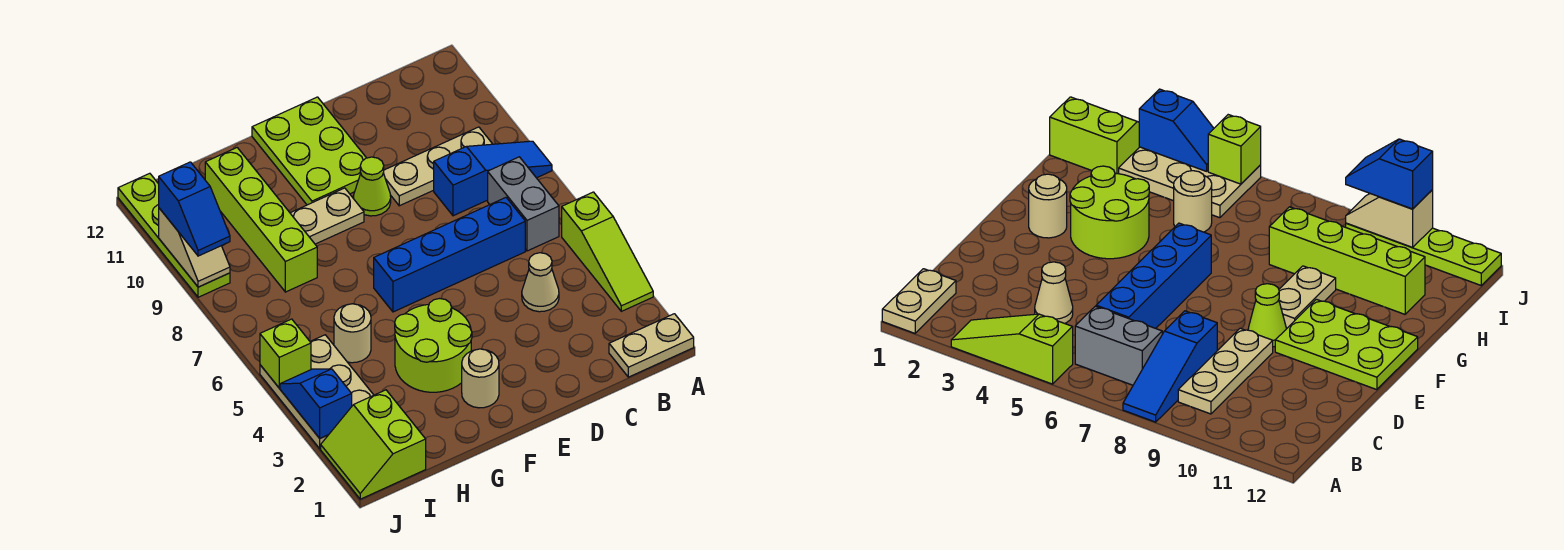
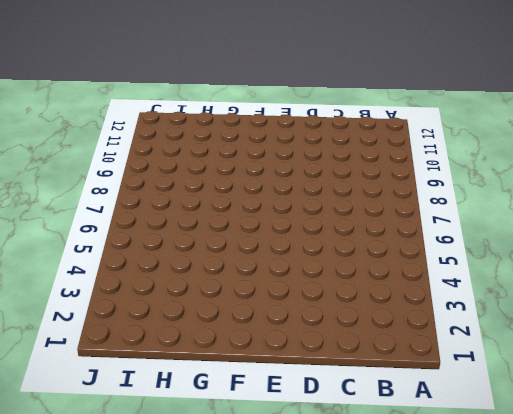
none -> tan plate A1:B1 level 1
none -> lime slope A3:A5 level 1 top 5
none -> blue slope A8:C8 level 1 top C

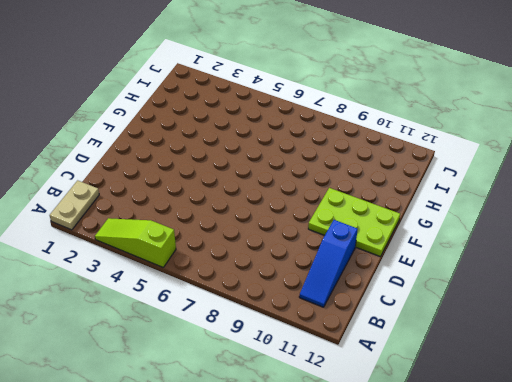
blue slope B11:D11 level 1 top D -> blue slope A8:C8 level 1 top C
none -> grey brick B6:B7 level 1
none -> tan plate B9:D9 level 1
none -> tan cone C4 level 1

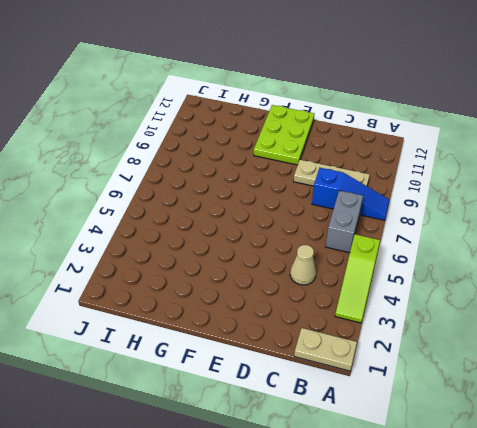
none -> blue brick C6:F6 level 1
none -> lime cone E9 level 1
none -> tan round brick F2 level 1

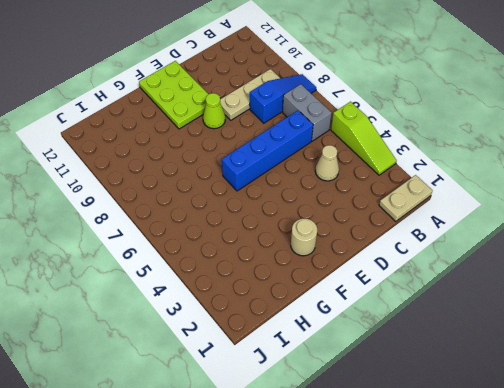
none -> lime round brick F3:G4 level 1
none -> tan plate F9:G9 level 1
none -> tan round brick H5 level 1

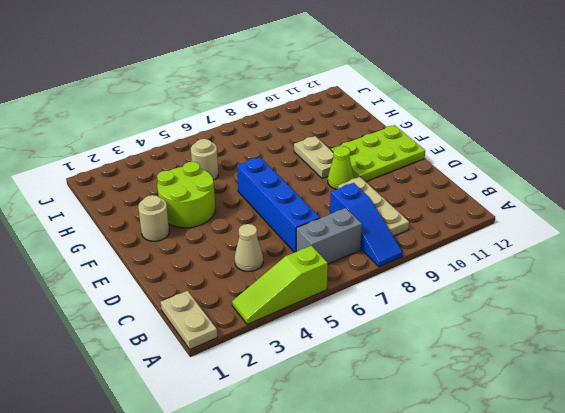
none -> lime brick H8:H11 level 1
none -> lime slope I1:J2 level 1 top I
none -> tan plate I3:J5 level 1

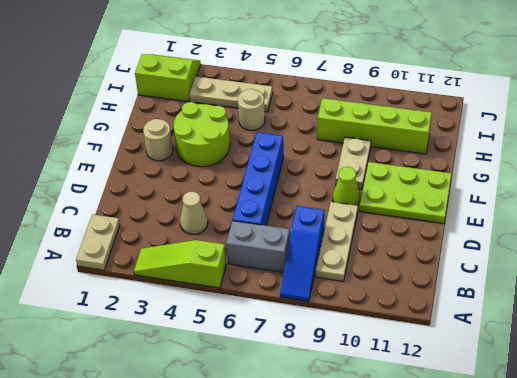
tan plate I3:I5 level 1 -> tan plate I3:J5 level 1
none -> lime plate J9:J12 level 1
none -> blue slope J3:J4 level 2 top 3
none -> lime brick J5 level 2

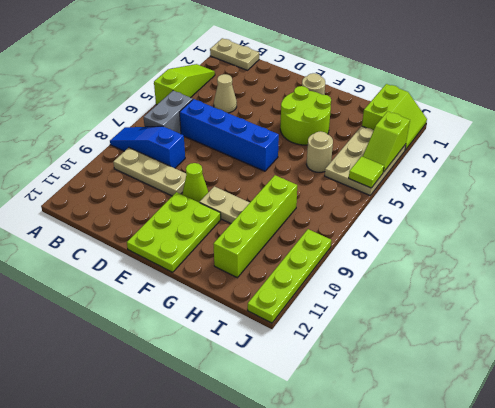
lime slope J3:J4 level 2 top 3 -> blue slope J3:J4 level 2 top 3
lime tile J5 level 2 -> lime brick J5 level 2
none -> tan slope J9:J10 level 2 top 10
none -> blue slope J9:J10 level 3 top 10

